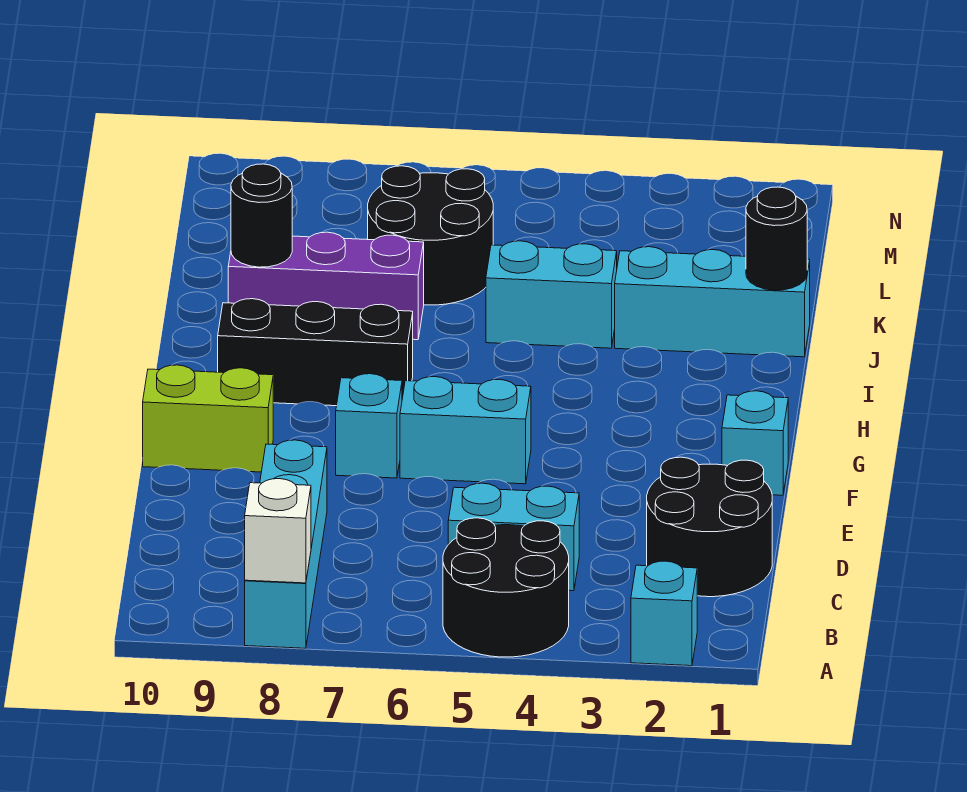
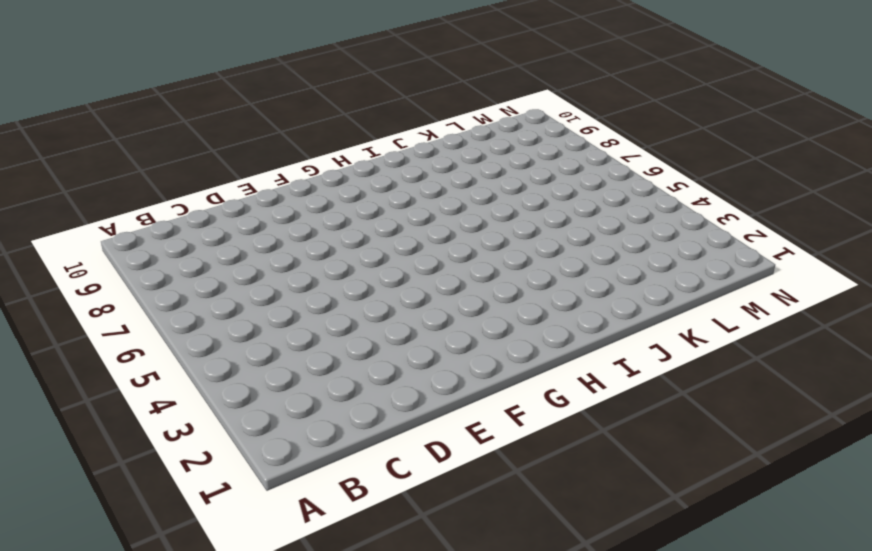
none -> cyan brick A2 level 1
none -> black round brick A4:B5 level 1
none -> cyan brick A8:D8 level 1

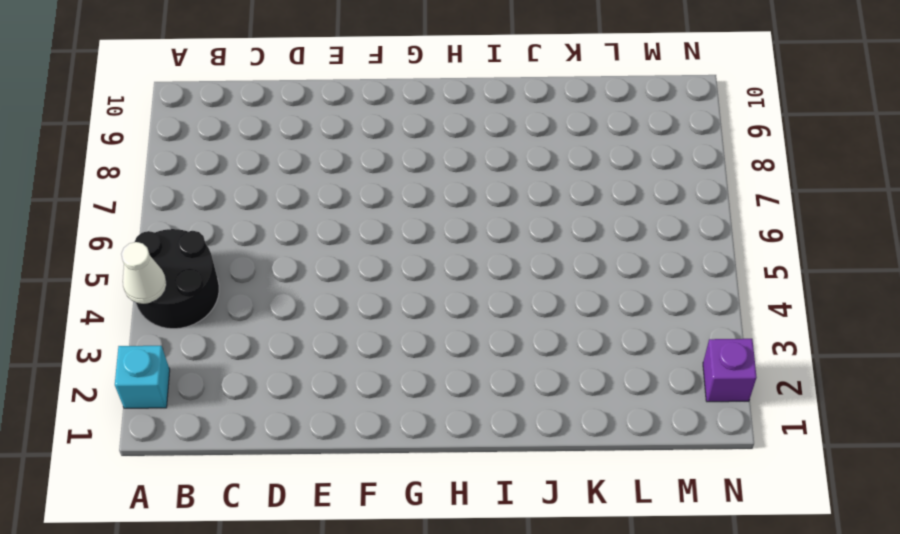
white cone A4 level 2 -> none
purple brick N2 level 1 -> none
none -> cyan brick A8:D8 level 1
none -> black round brick C1:D2 level 1
none -> cyan brick C4:C5 level 1

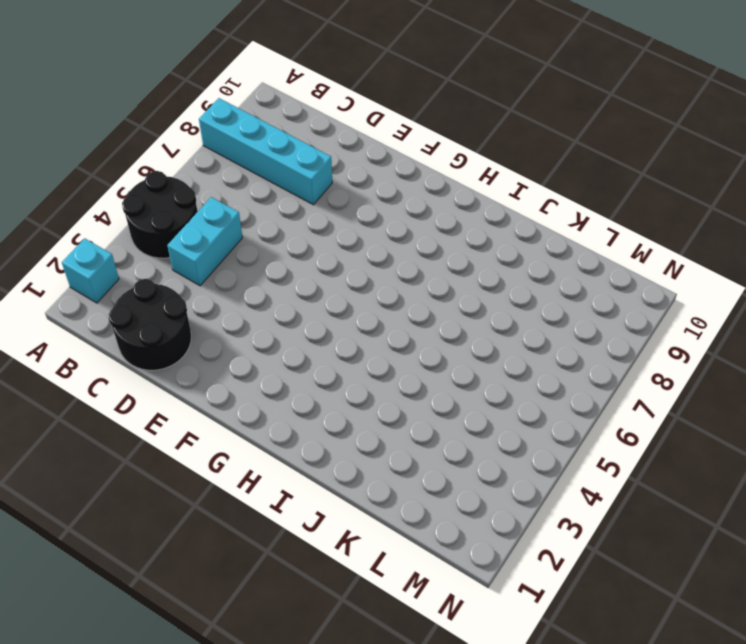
none -> cyan brick F1 level 1
none -> cyan brick F5:F6 level 1
none -> cyan brick F7 level 1

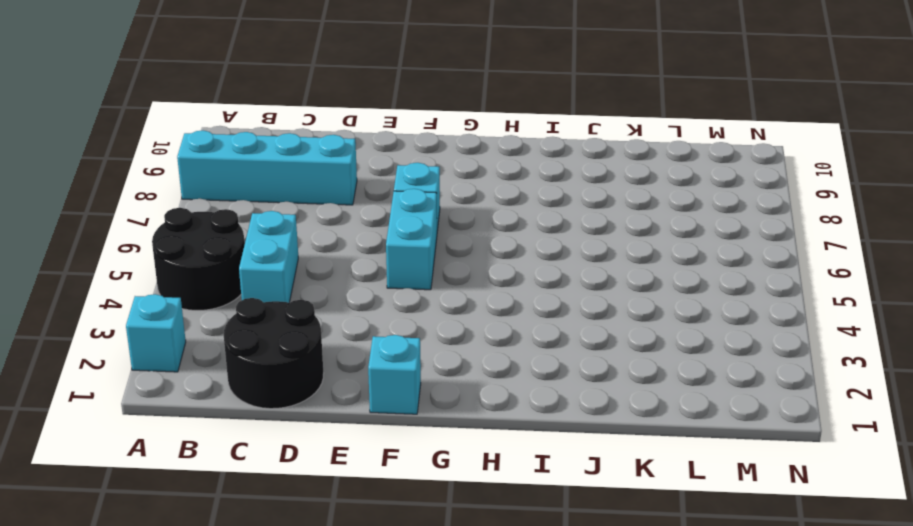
none -> lime brick F9:F10 level 1
none -> black brick H7:H9 level 1
none -> cyan brick J1:J3 level 1

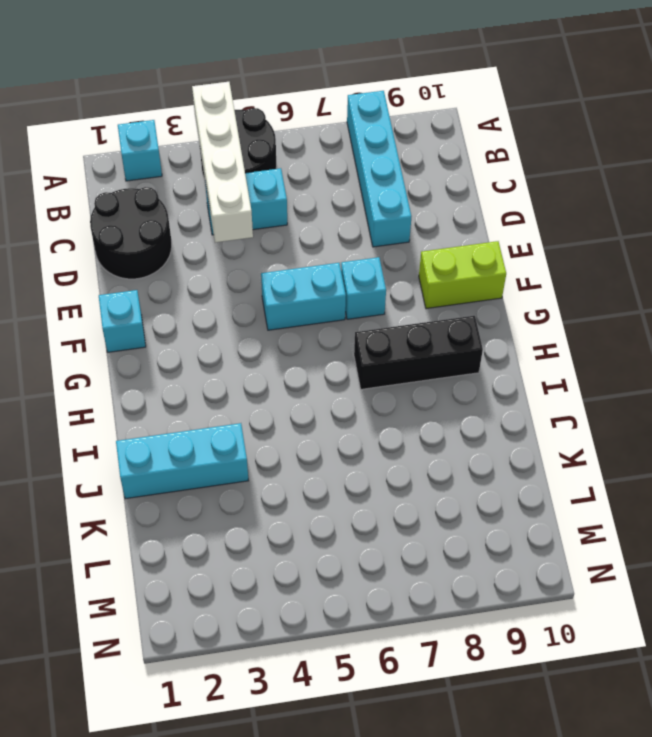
white brick A4:D4 level 2 -> none
none -> cyan brick J4:J5 level 1
none -> purple brick J7:J9 level 1
none -> black round brick K6:L7 level 1

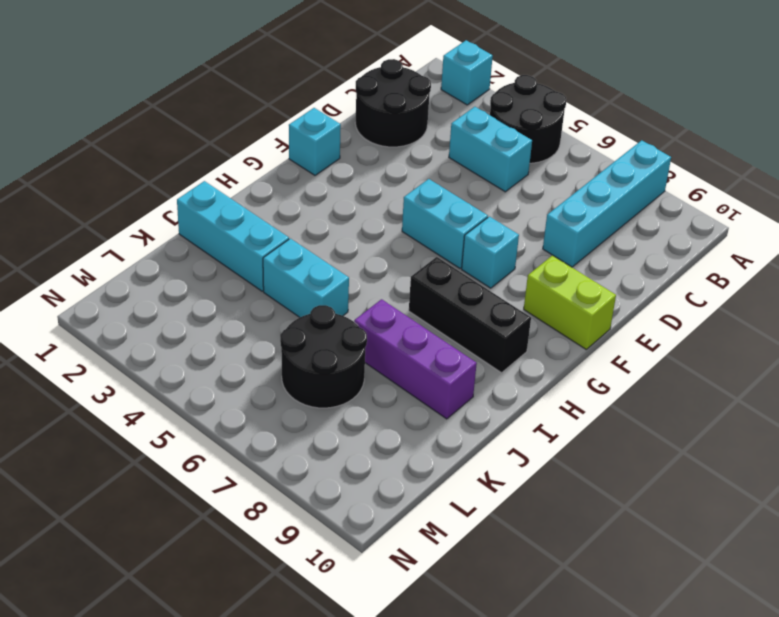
none -> white brick A8 level 2
none -> black round brick J1 level 2
none -> black round brick J9 level 2

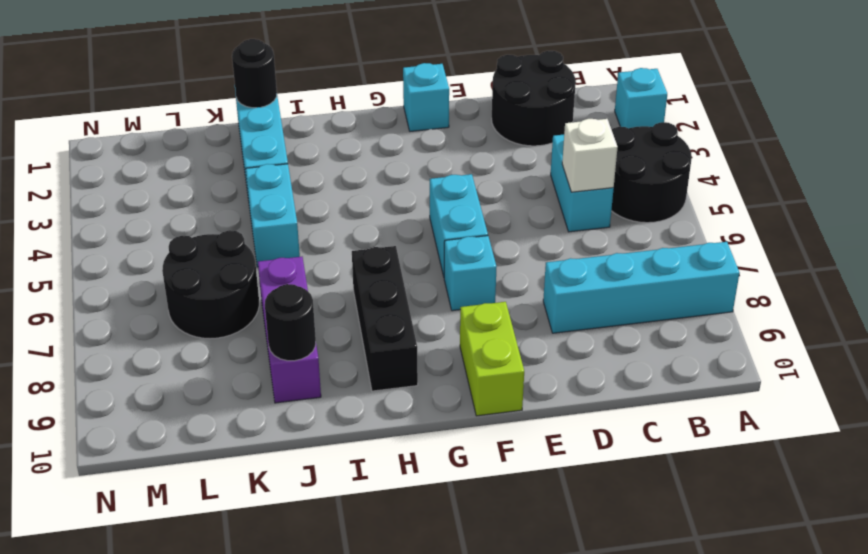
white brick C5 level 2 -> white brick A8 level 2

